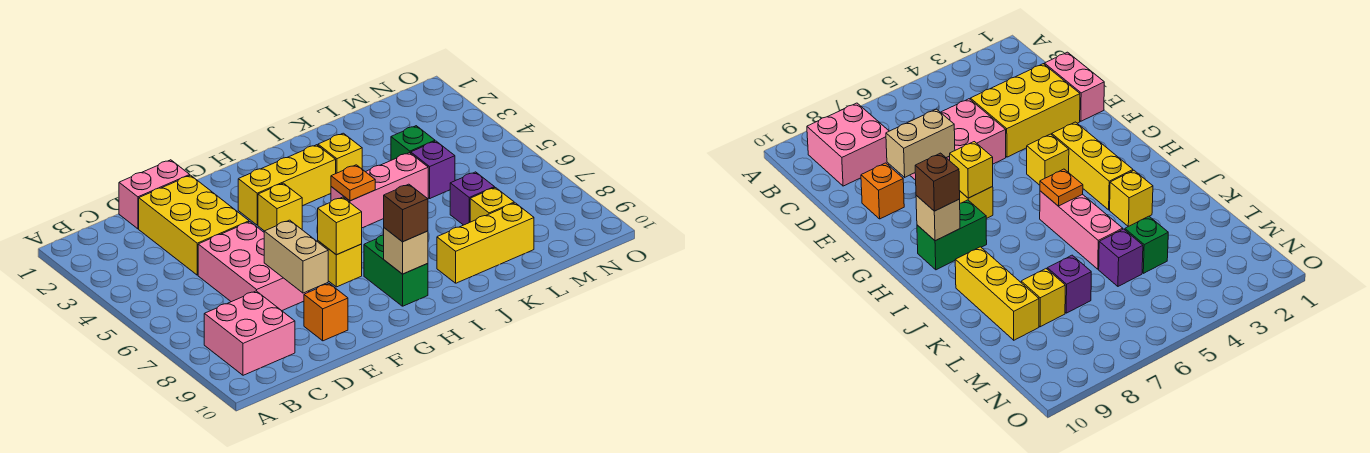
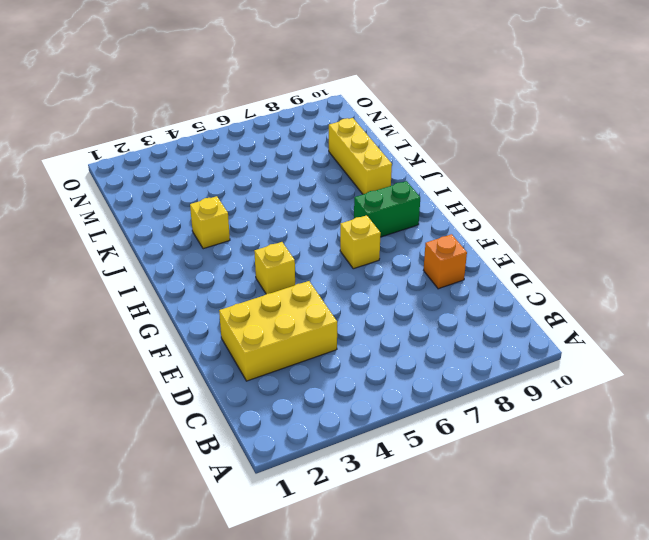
none -> pink brick B8:C9 level 1
none -> pink brick D1:E1 level 1
none -> pink brick D5:E7 level 1

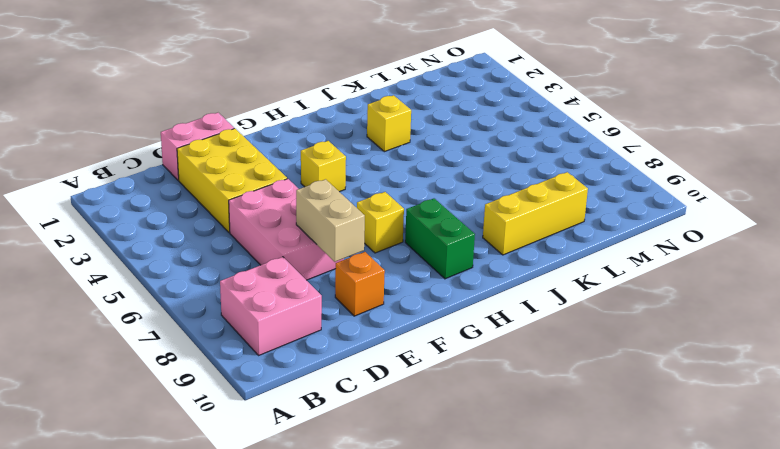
none -> yellow brick G3:I3 level 1
none -> pink brick I5:K5 level 1
none -> green brick L4 level 1

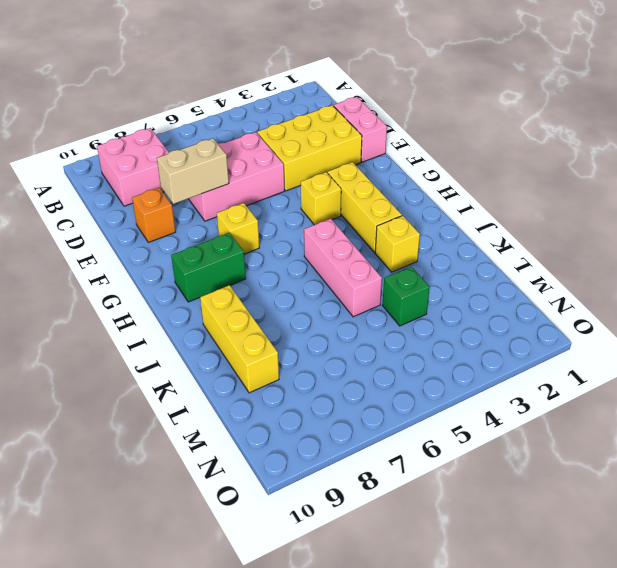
none -> purple brick L5 level 1
none -> purple brick L7 level 1
none -> yellow brick L8 level 1

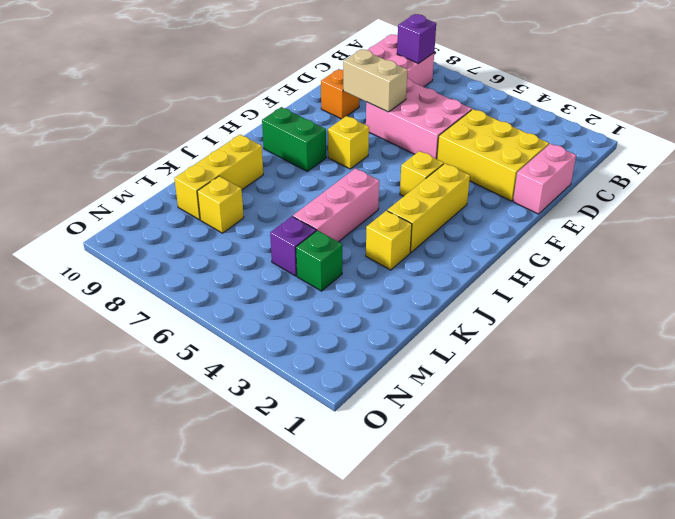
purple brick B8 level 2 -> purple brick L7 level 1
none -> yellow brick G7 level 2
none -> tan brick H9 level 2
none -> orange plate I5 level 2

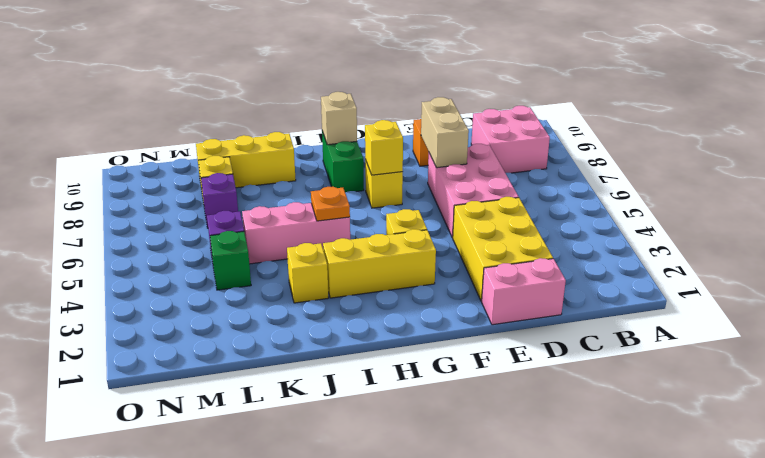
none -> brown brick H9 level 3

